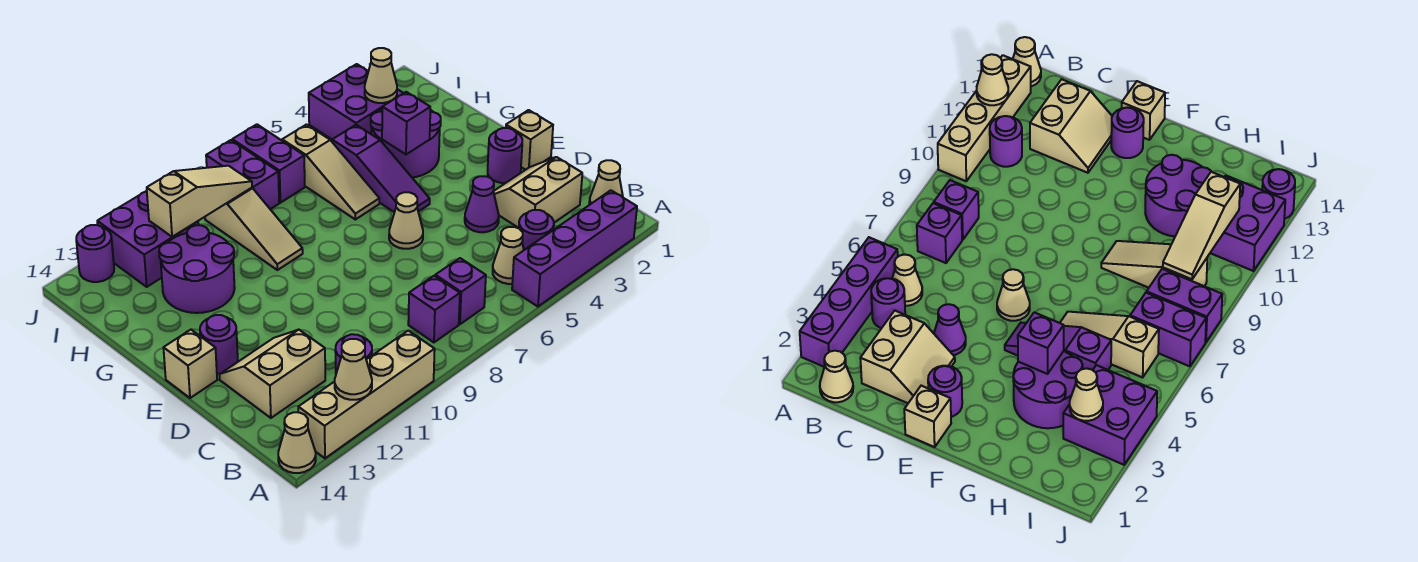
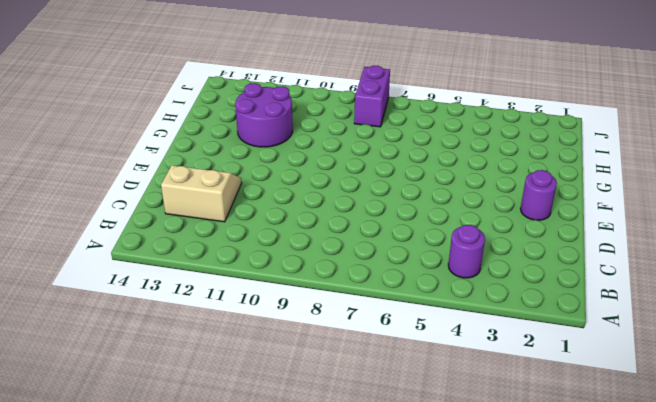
none -> purple brick A2:A5 level 1
none -> tan brick A10:A13 level 1
none -> tan cone A14 level 1
none -> tan cone B1 level 1

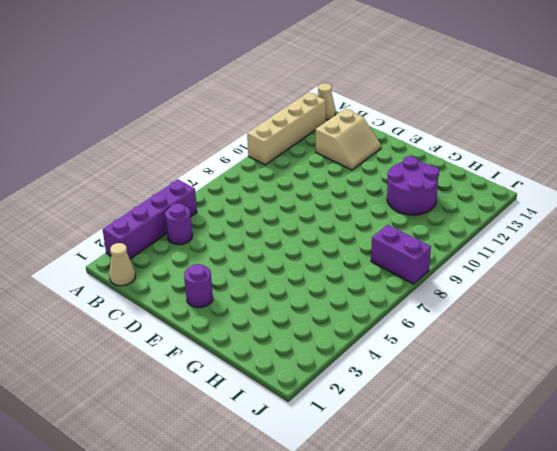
none -> tan cone B5 level 1
none -> purple brick B7 level 1
none -> purple brick B8 level 1
none -> purple round brick B11 level 1

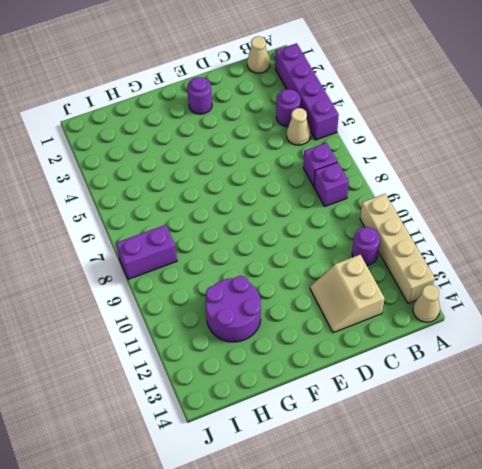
none -> tan slope C2:D3 level 1 top C
none -> purple cone D4 level 1
none -> tan brick E1 level 1
none -> tan cone E6 level 1

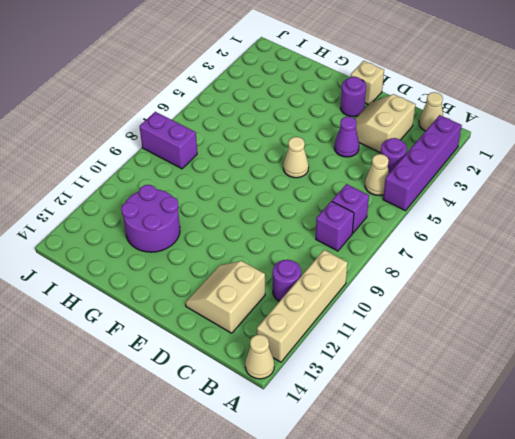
none -> purple round brick E13 level 1
none -> tan brick E14 level 1
none -> purple slope F5:H5 level 1 top H
none -> purple round brick G3:H4 level 1

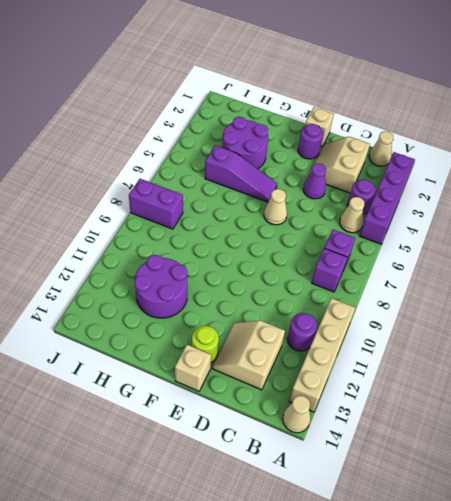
lime round brick E13 level 1 -> purple round brick E13 level 1
none -> tan slope G6:I6 level 1 top I
none -> tan slope G9:I9 level 1 top I
none -> purple brick I3:J4 level 1
none -> purple brick I7:J7 level 1

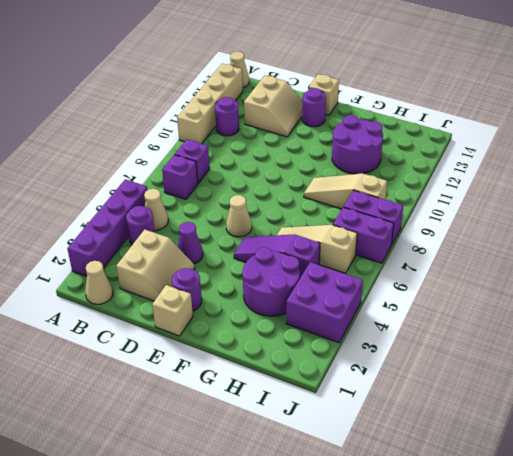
none -> purple brick I11:J12 level 1
none -> purple round brick J13 level 1
none -> tan cone A12 level 2
none -> purple brick G4 level 2

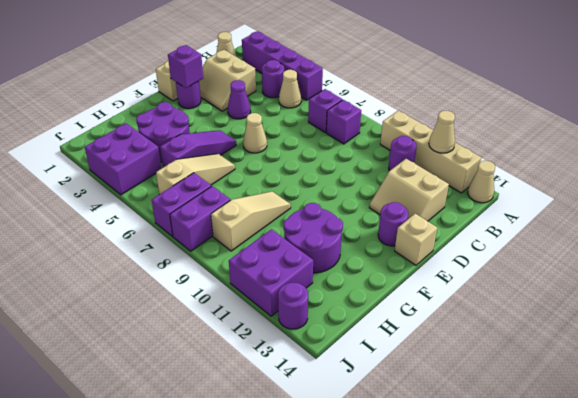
purple brick E2 level 2 -> purple brick G4 level 2
none -> tan cone I3 level 2
none -> tan slope I9:I11 level 2 top 11

